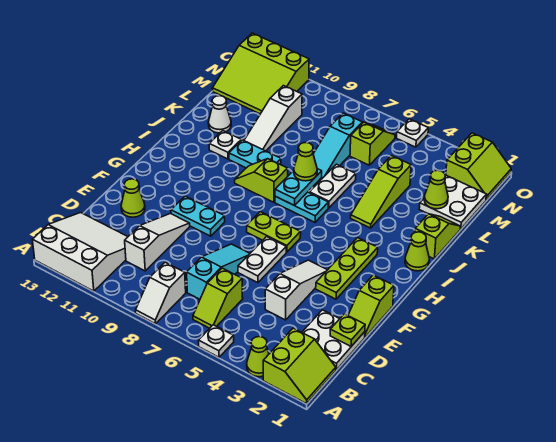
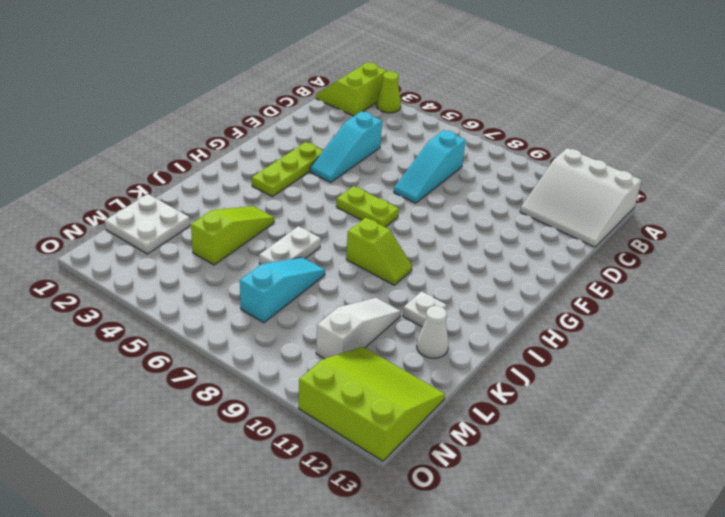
cyan slope D4:F4 level 1 top D -> white slope D4:F4 level 1 top D
none -> white plate A5 level 1
none -> white slope A8:B8 level 1 top B
none -> lime slope B6:C6 level 1 top C
none -> white plate C1:D2 level 1

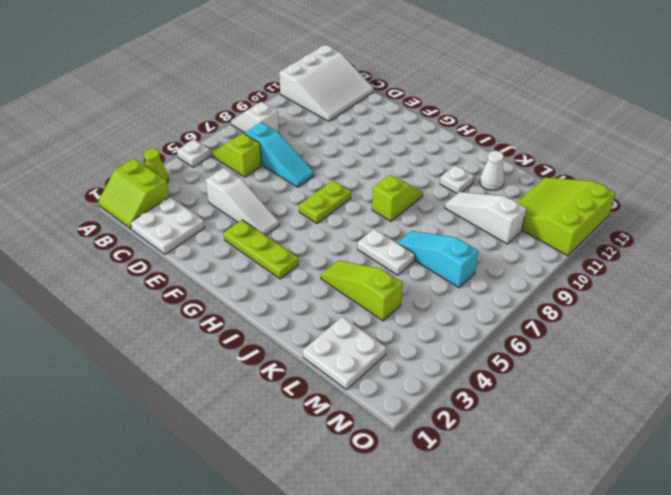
none -> white slope C10:E10 level 1 top C
none -> lime slope E1:F1 level 1 top F
none -> white plate E6:F6 level 1
none -> lime cone E12 level 1

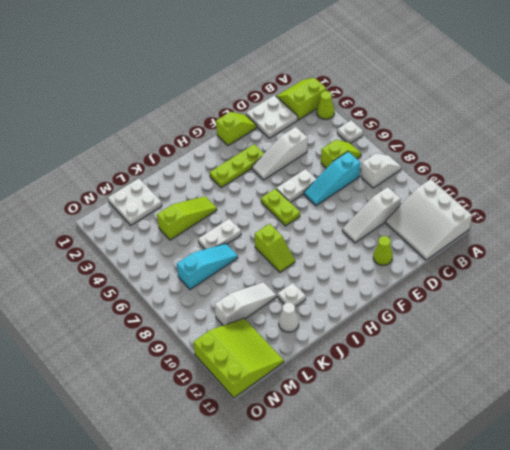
none -> cyan plate F9:F10 level 1
none -> lime cone I1 level 1
none -> cyan plate I6:I7 level 1
none -> lime slope J1:K1 level 1 top J

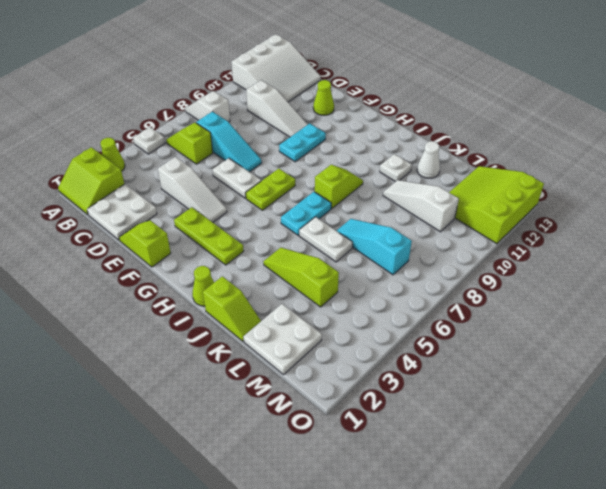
none -> cyan plate J9:J10 level 1
none -> lime slope M6:N6 level 1 top M
none -> lime slope N1:O2 level 1 top 2
none -> white plate O5 level 1

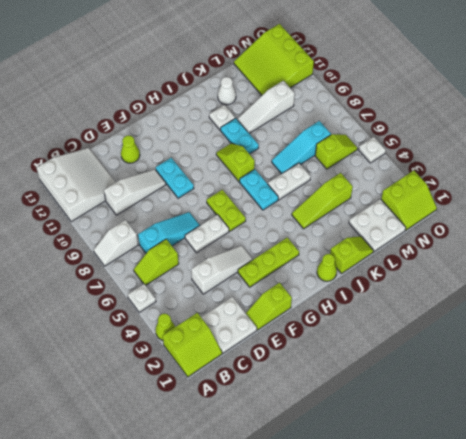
none -> lime plate D1 level 2
none -> cyan plate I7:J7 level 2
none -> lime cone L2 level 2
none -> lime cone J7 level 3

